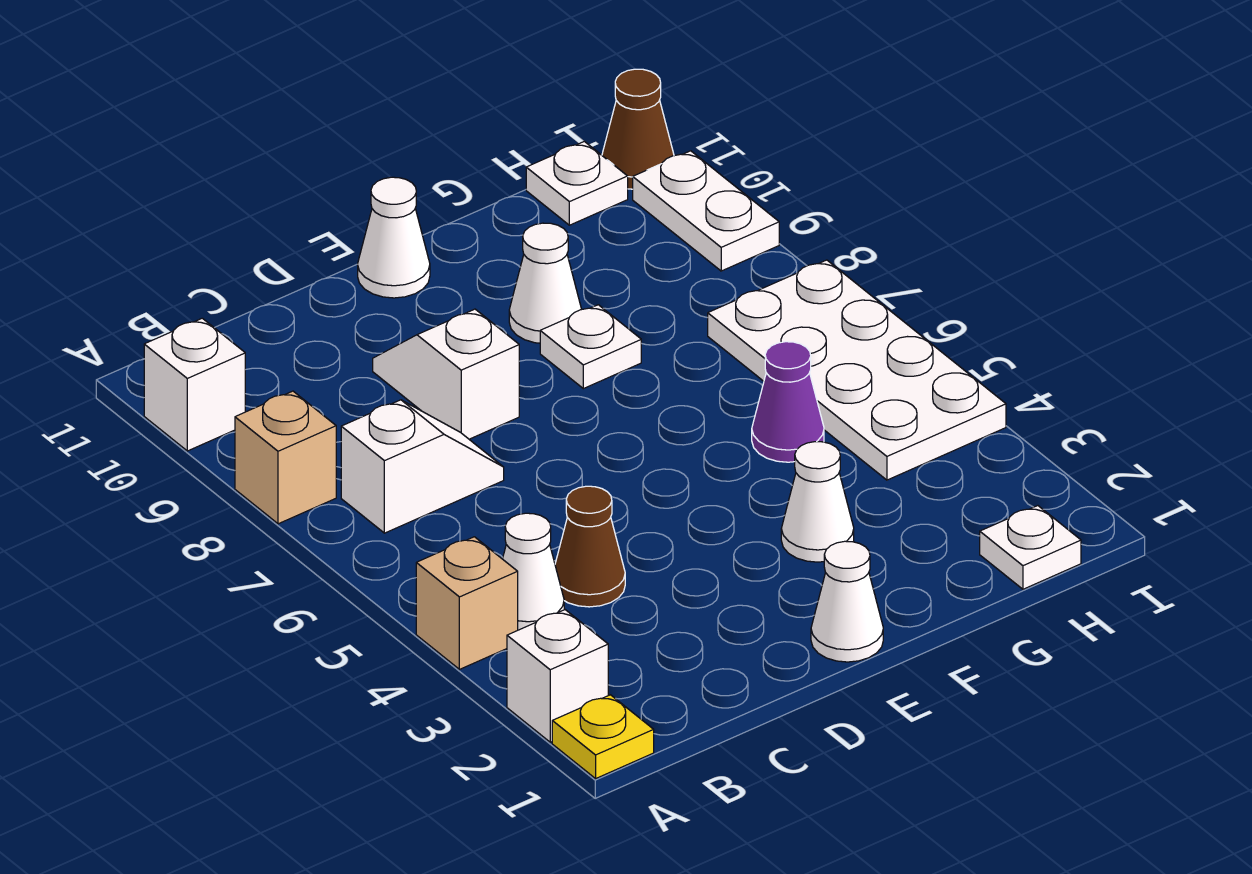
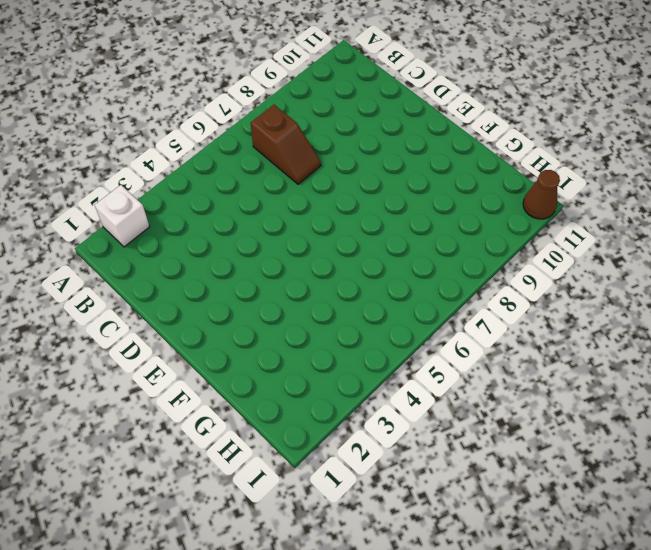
brown slope B7:C7 level 1 top B -> white slope B7:C7 level 1 top B
none -> yellow plate A1 level 1
none -> tan brick A4 level 1
none -> tan brick A8 level 1

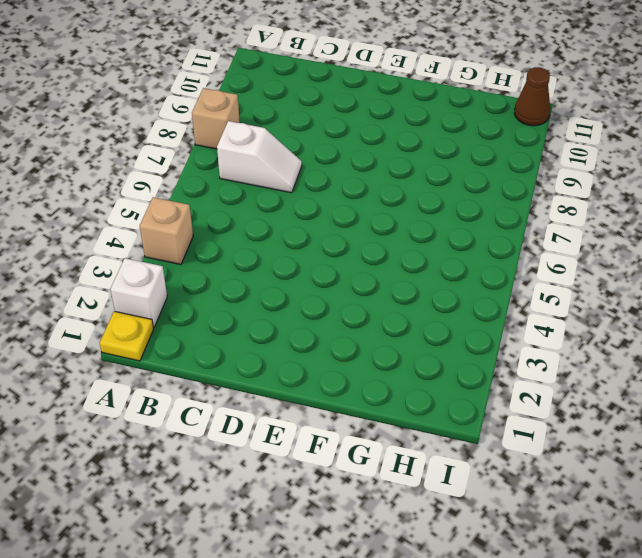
none -> white brick A10 level 1
none -> white cone B4 level 1
none -> brown cone C4 level 1

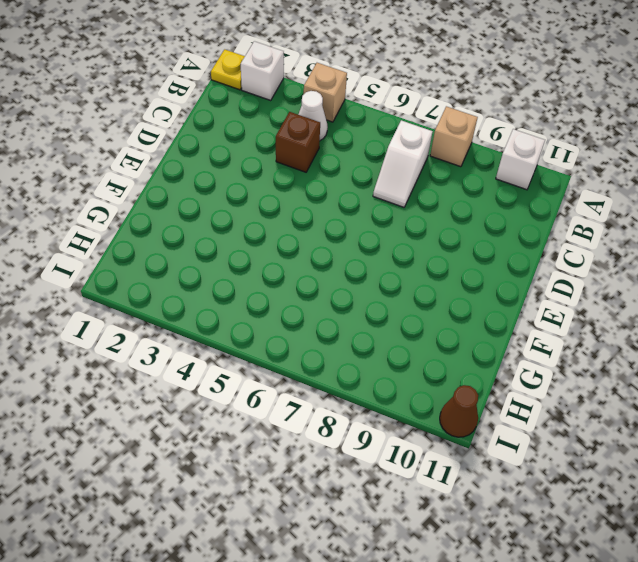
brown brick C4 level 1 -> brown cone C4 level 1
none -> white slope D8:D9 level 1 top 8
none -> white cone E1 level 1
none -> white cone E11 level 1

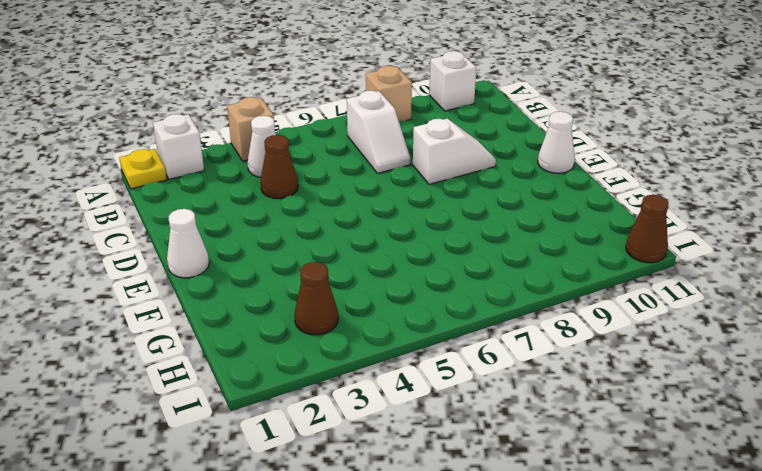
brown cone H3 level 1 -> none
none -> white cone F3 level 1
none -> white plate F8 level 1
none -> white cone F9 level 1

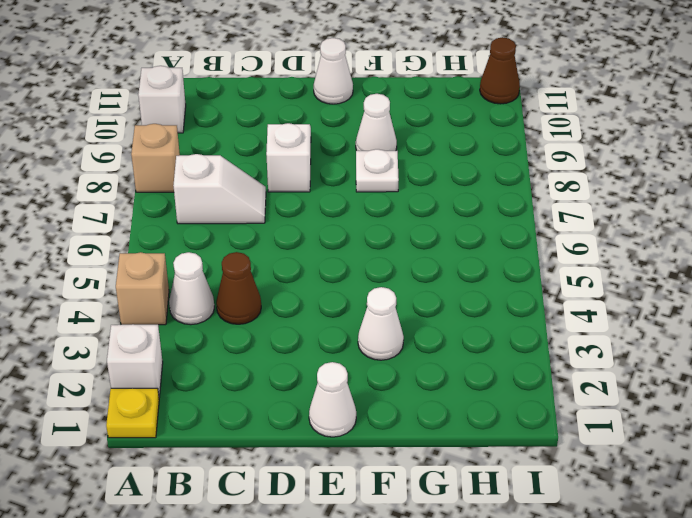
none -> purple cone G5 level 1
none -> white plate H1 level 1
none -> white plate H4:I7 level 1

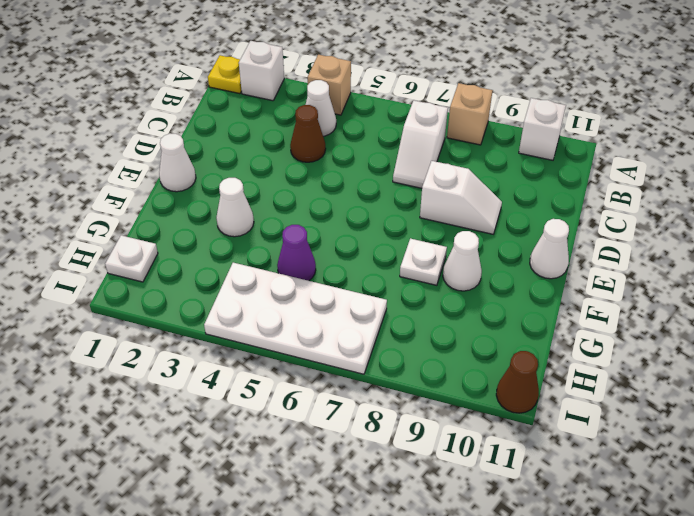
none -> white plate H11 level 1
none -> white plate I9:I10 level 1

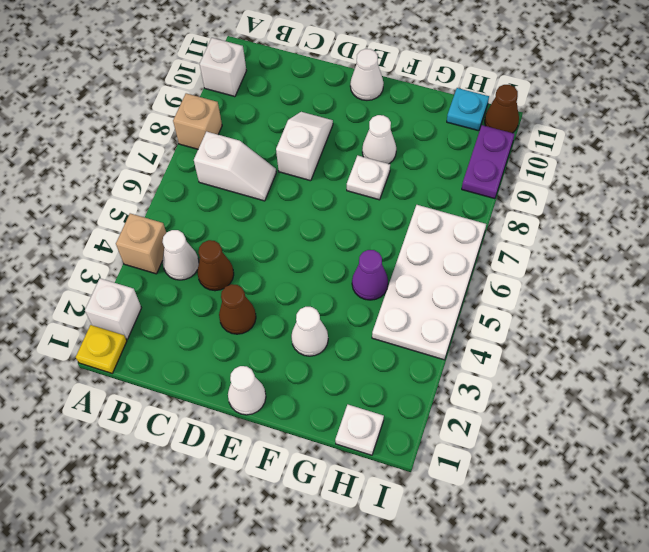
brown cone D3 level 1 -> none
cyan plate H11 level 1 -> white plate H11 level 1
purple plate I9:I10 level 1 -> white plate I9:I10 level 1

